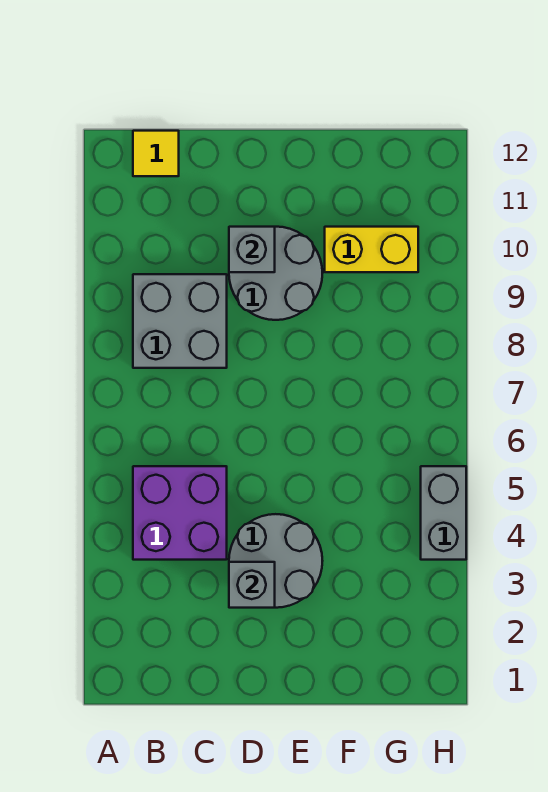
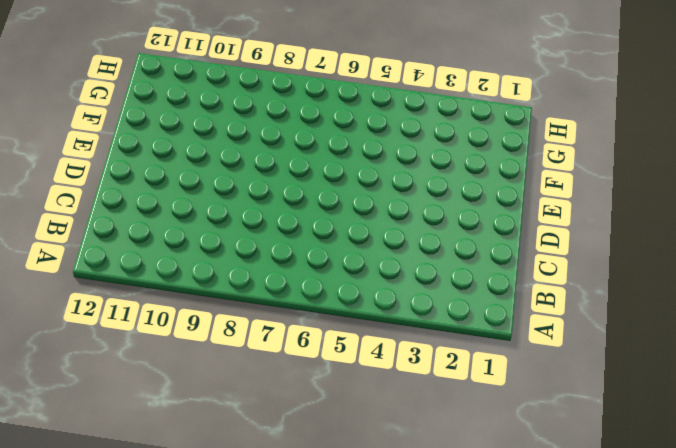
none -> purple brick B4:C5 level 1
none -> grey brick B8:C9 level 1

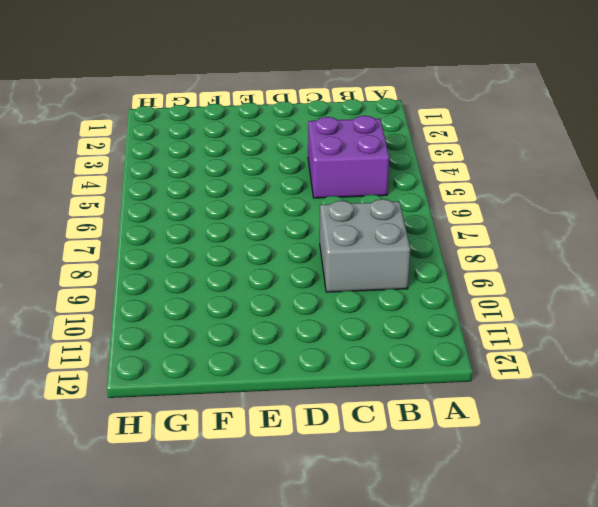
none -> yellow tile B12 level 1
none -> grey round brick D3:E4 level 1

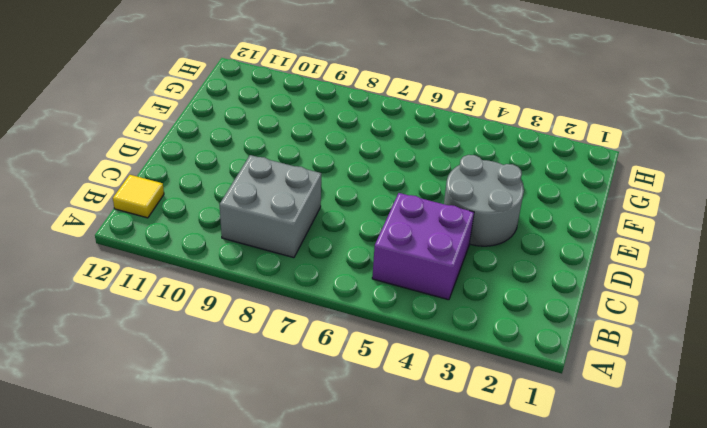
none -> grey round brick D9:E10 level 1
none -> yellow brick F10:G10 level 1

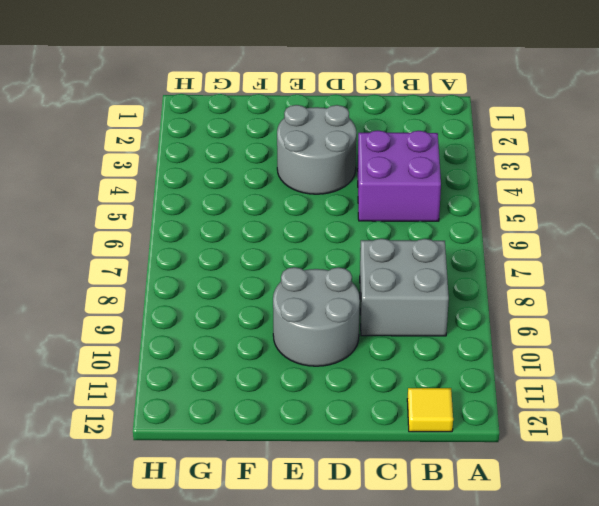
none -> yellow brick F10:G10 level 1
none -> grey brick H4:H5 level 1

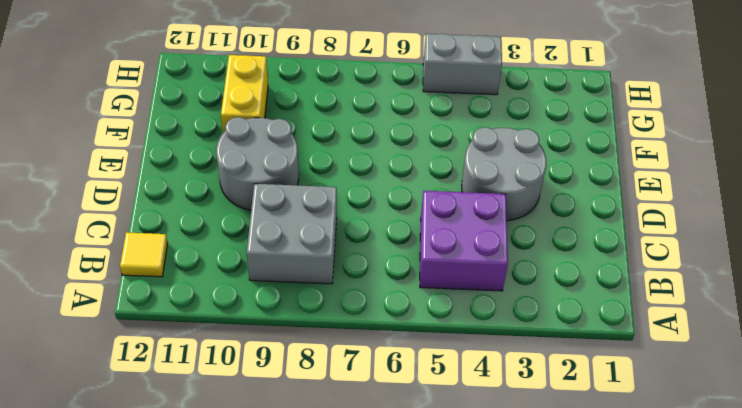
none -> grey brick D3 level 2
none -> grey brick D10 level 2

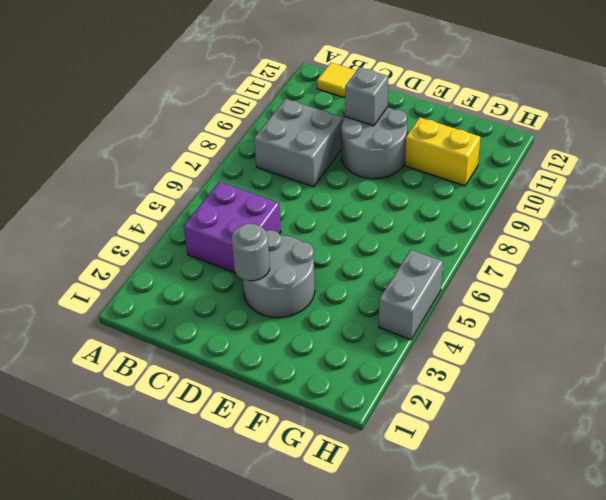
grey round brick D3 level 2 -> grey brick D3 level 2

